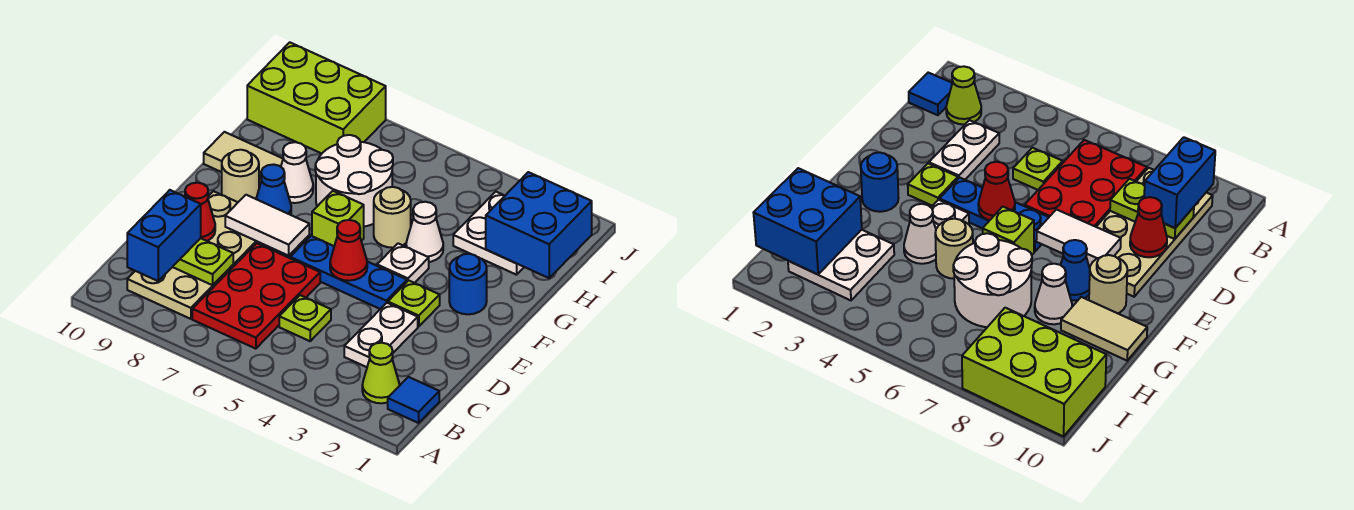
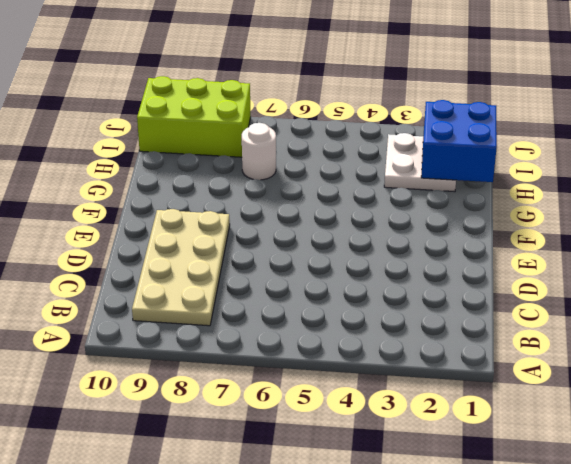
white round brick H7 level 1 -> white round brick G6:H7 level 1
none -> blue tile B1 level 1
none -> lime cone B2 level 1
none -> red plate B6:D7 level 1

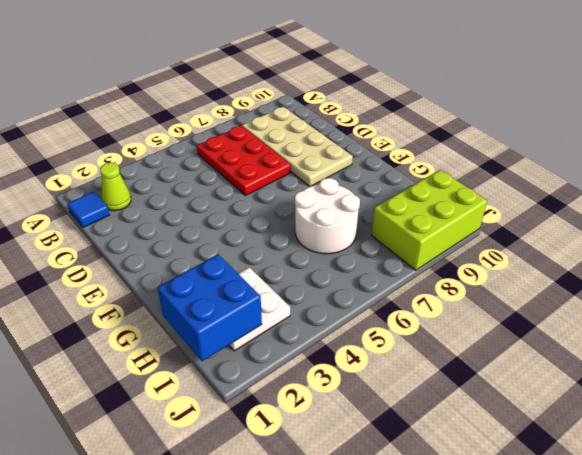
none -> white plate C3:D3 level 1
none -> lime plate C5 level 1
none -> lime plate E3 level 1

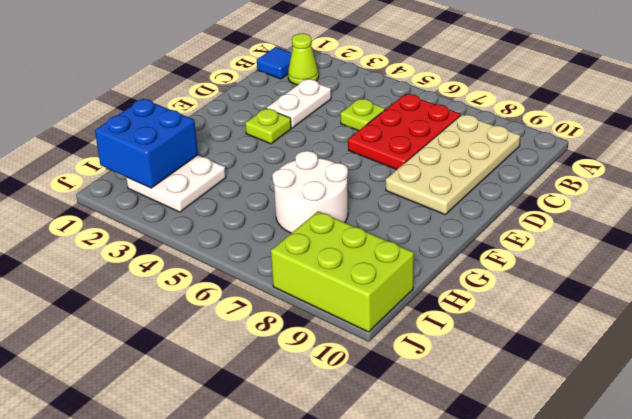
none -> blue plate E4:E6 level 1
none -> blue round brick F2 level 1
none -> white plate F4 level 1

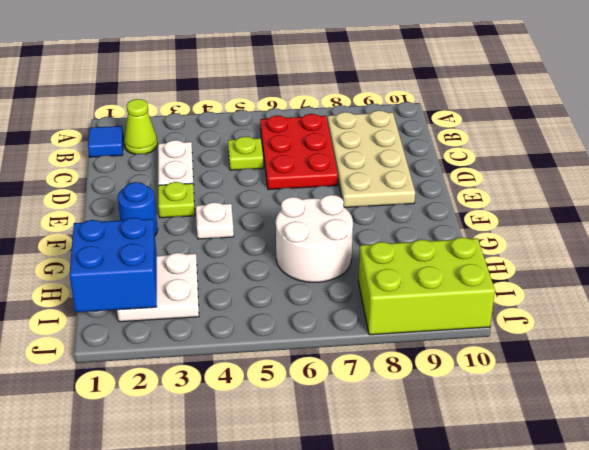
none -> blue plate E4:E6 level 1
none -> lime brick F6 level 1
none -> blue cone F8 level 1

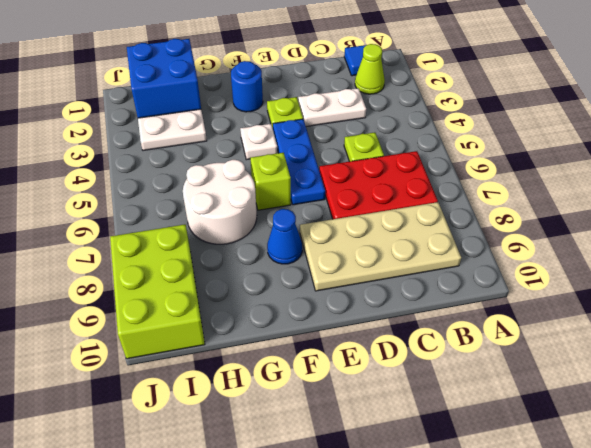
none -> tan round brick F9 level 1
none -> white cone G4 level 1
none -> tan round brick G5 level 1

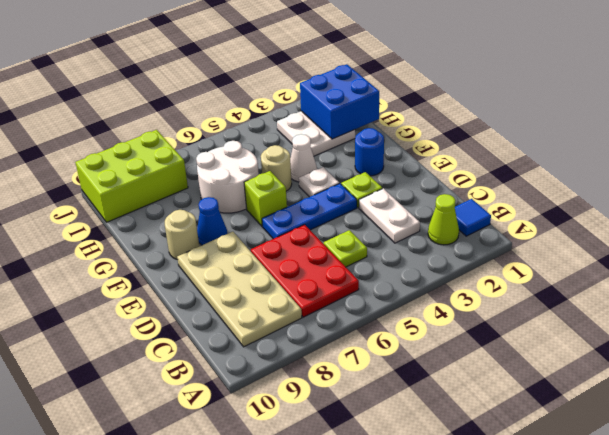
none -> white cone G8 level 1
none -> tan tile G9:G10 level 1
none -> lime plate C8:C9 level 2

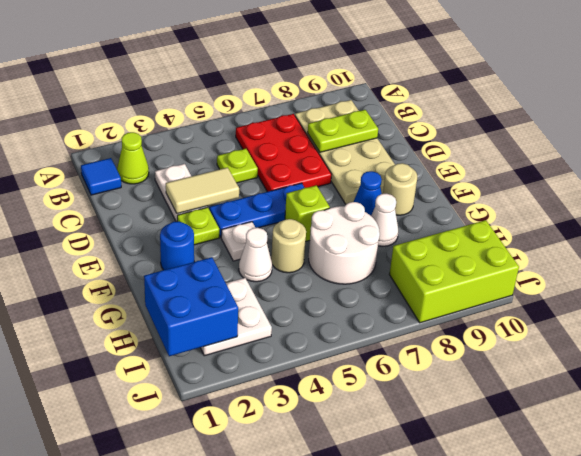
tan tile D3:D4 level 2 -> tan tile G9:G10 level 1
none -> red cone D9 level 2
none -> red cone E5 level 2
none -> white tile E7:E8 level 2

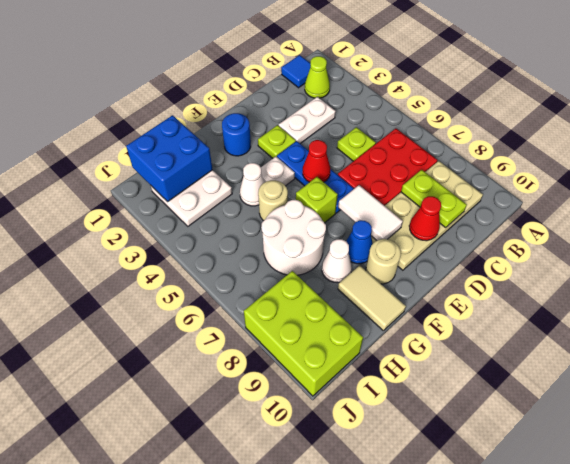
none -> blue brick B9:C9 level 3

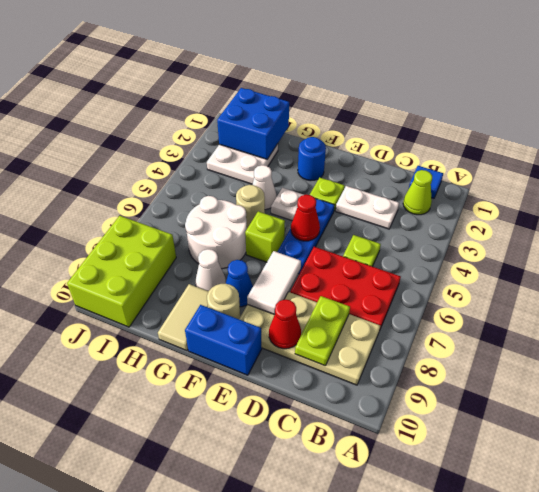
blue brick E10:F10 level 1 -> blue brick B9:C9 level 3

